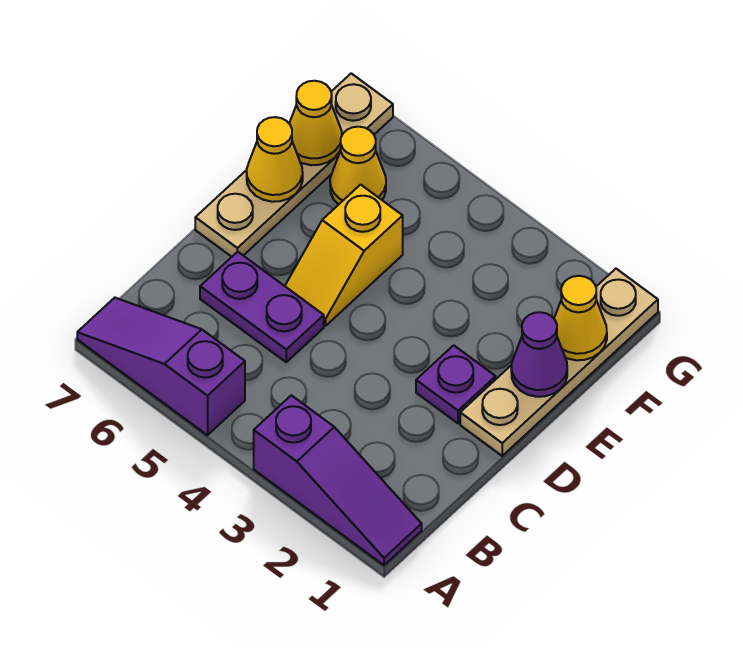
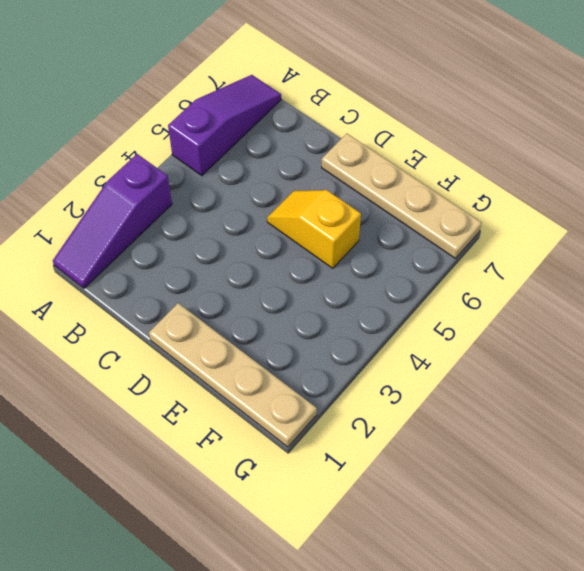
none -> purple plate C5:C6 level 1
none -> purple plate D2 level 1
none -> yellow cone F6 level 1

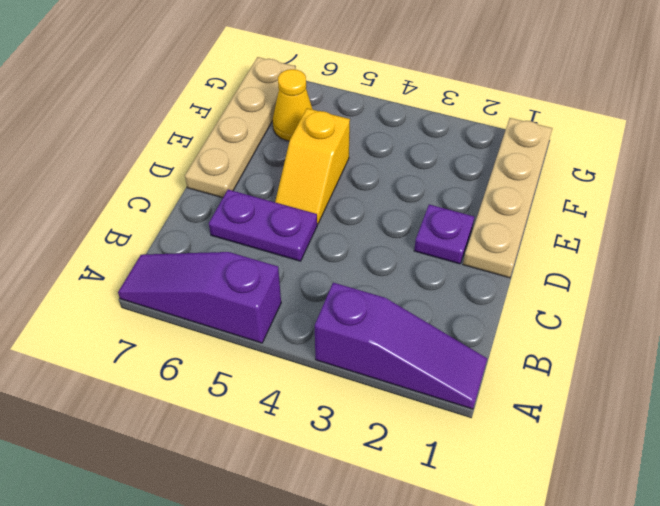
none -> purple cone E1 level 2
none -> yellow cone E7 level 2
none -> yellow cone F1 level 2

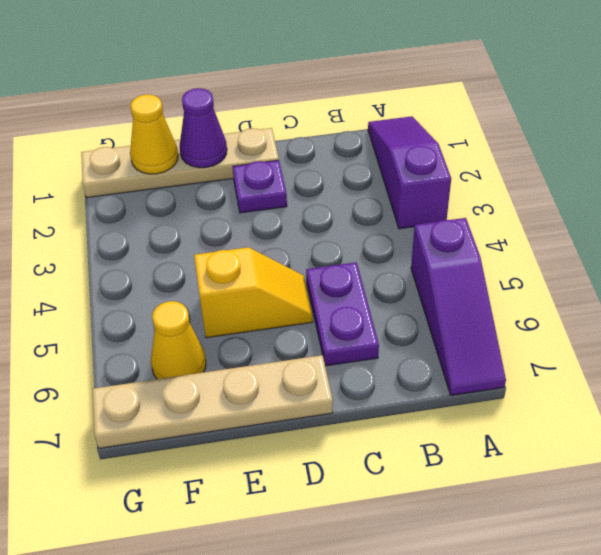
none -> yellow cone E7 level 2
none -> yellow cone F7 level 2

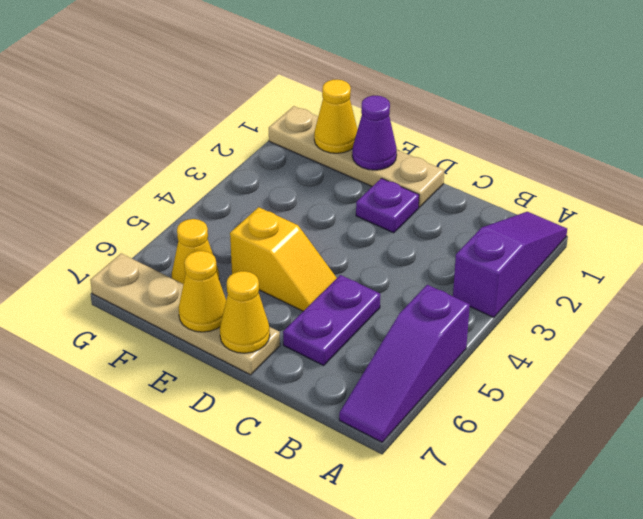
yellow cone D7 level 2 -> yellow cone F7 level 2

